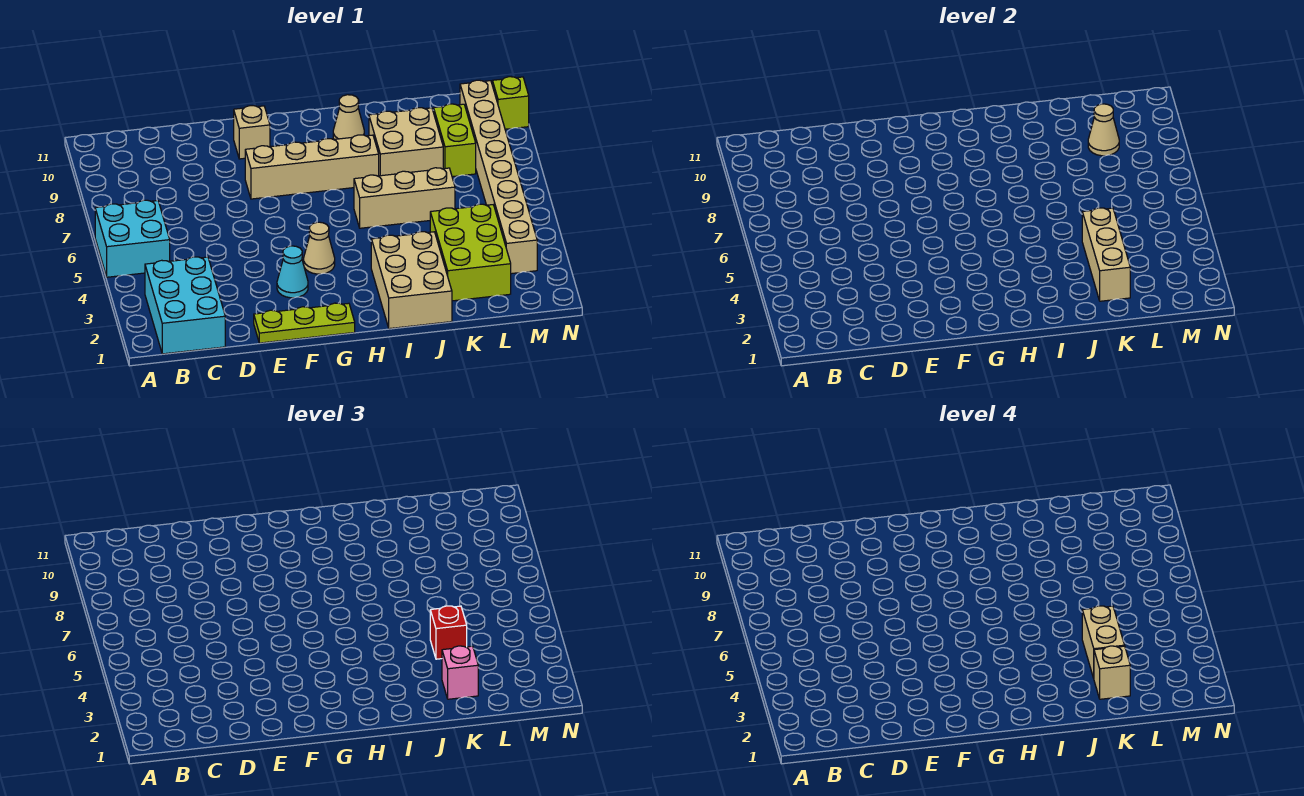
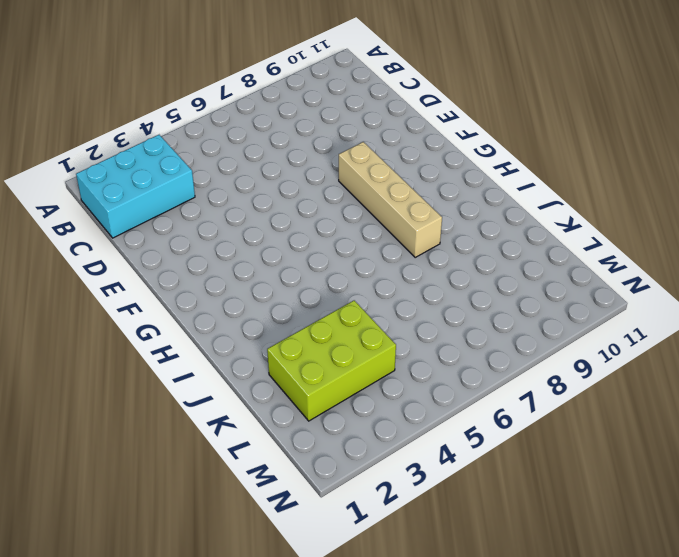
none -> cyan brick A5:B6 level 1
none -> lime plate E1:G1 level 1
none -> cyan cone F3 level 1

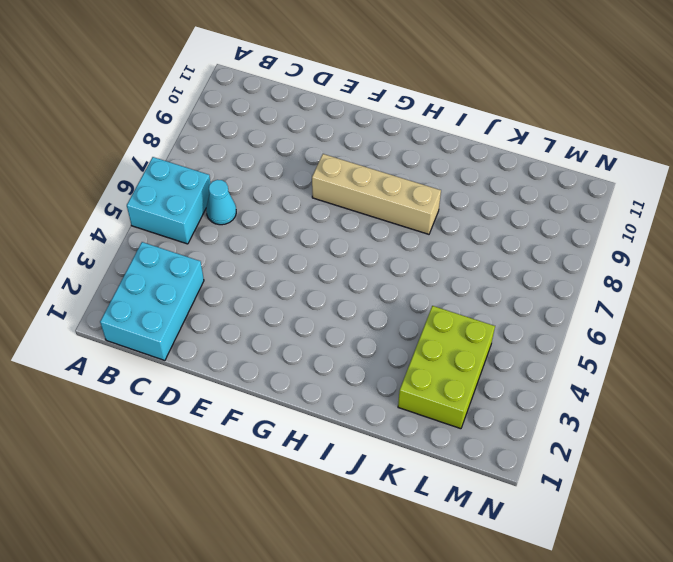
cyan cone C6 level 1 -> cyan cone F3 level 1
none -> lime plate E1:G1 level 1
none -> tan brick F10 level 1
none -> tan cone G4 level 1

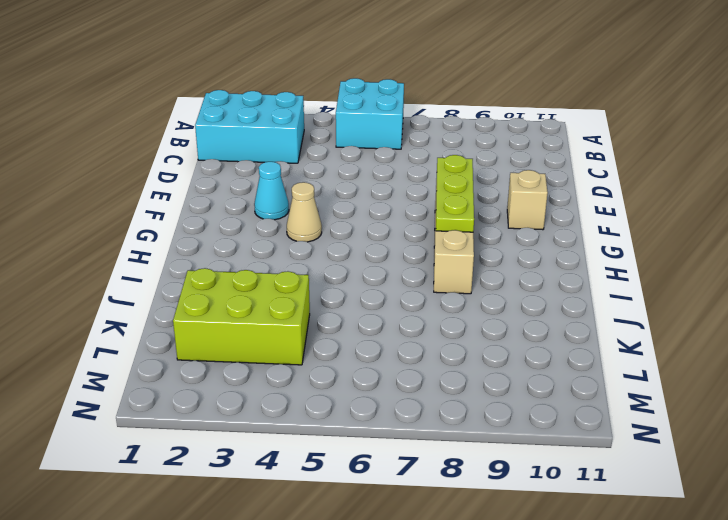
lime plate F8:H8 level 2 -> lime plate E1:G1 level 1
none -> tan brick I1:J3 level 1
none -> tan brick I6:K6 level 1
none -> tan cone I10 level 1

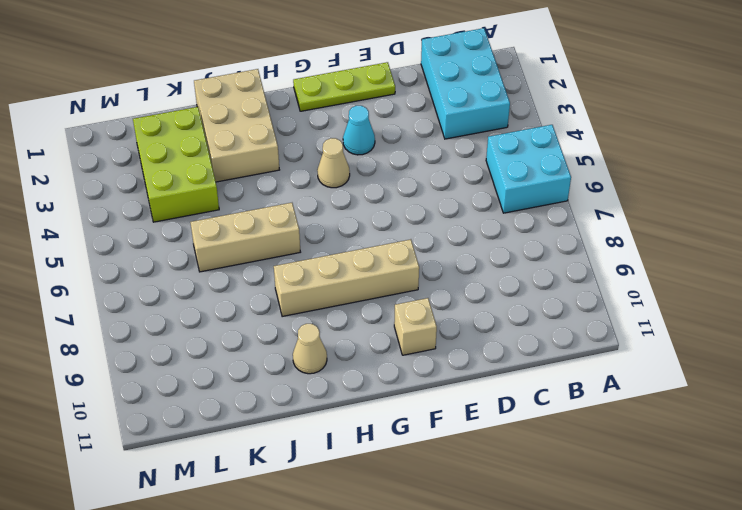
none -> tan brick J8:K9 level 1
none -> lime brick L8:L9 level 1
none -> tan brick M3:M10 level 1

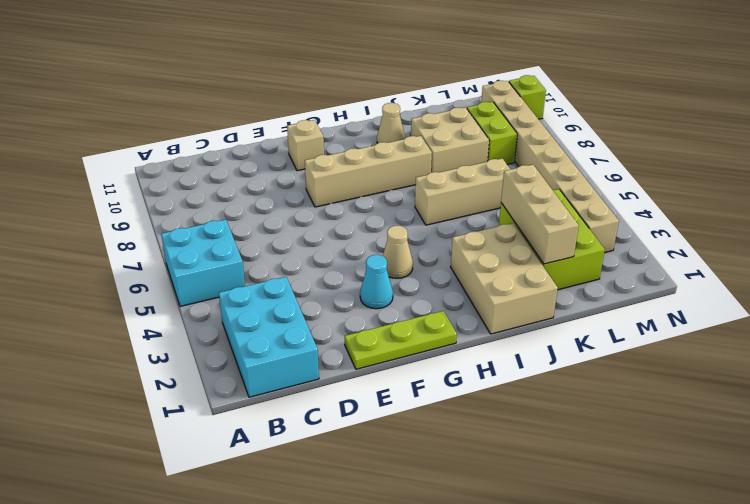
none -> tan cone L9 level 2
none -> pink brick K2 level 3
none -> red brick K4 level 3

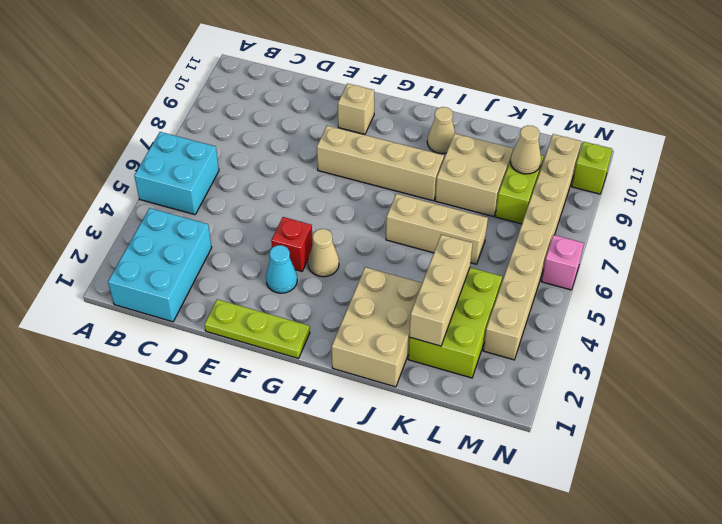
red brick F4 level 1 -> red brick K4 level 3
pink brick N6 level 1 -> pink brick K2 level 3
none -> tan brick K2 level 4
none -> tan brick K3:K4 level 4

